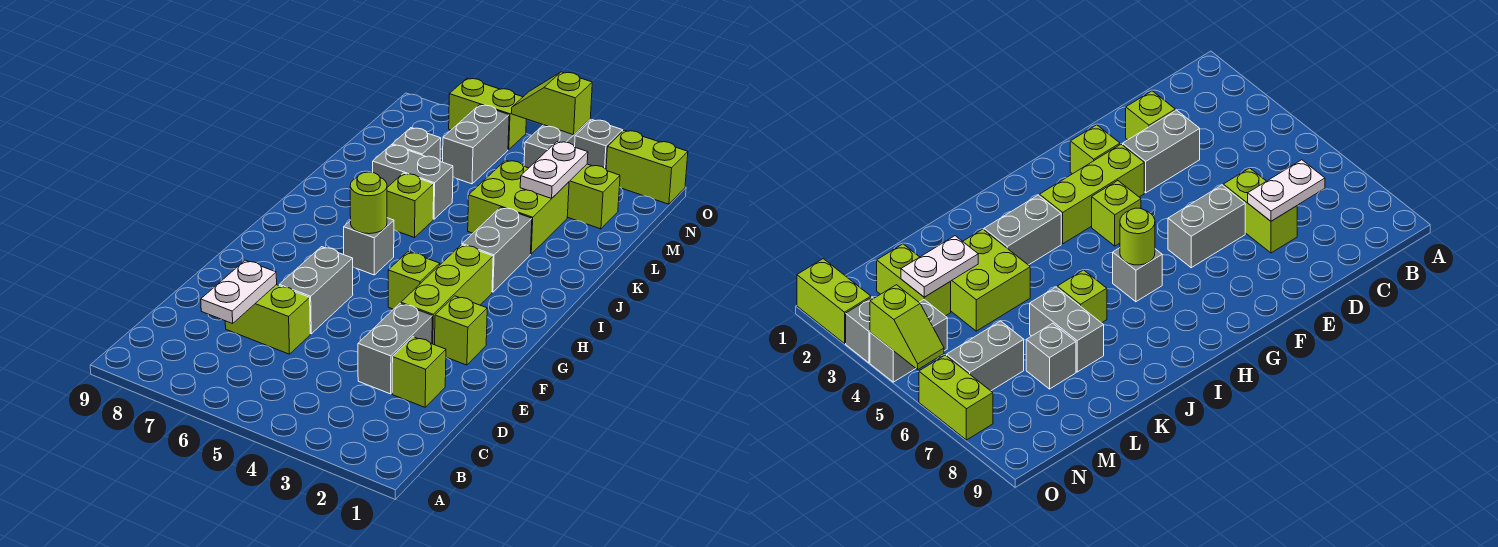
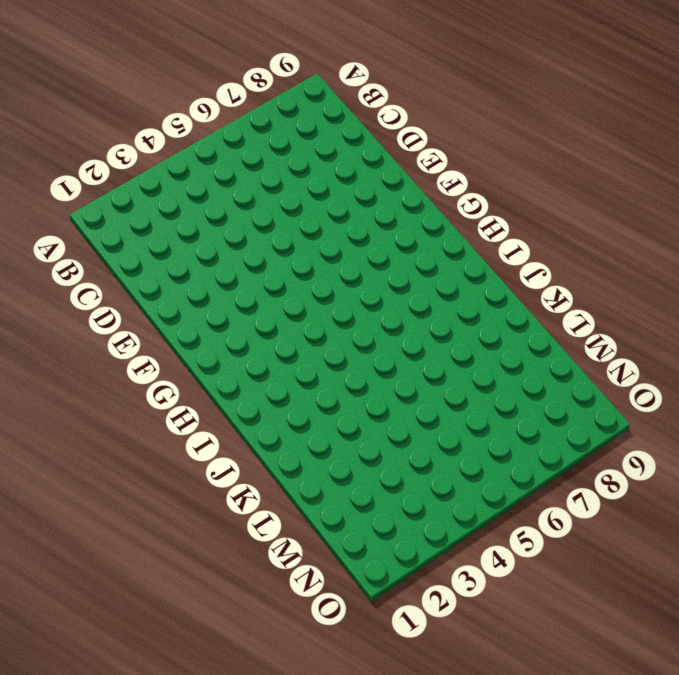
none -> lime brick D2 level 1
none -> grey brick D3:E3 level 1
none -> lime brick D6:D7 level 1

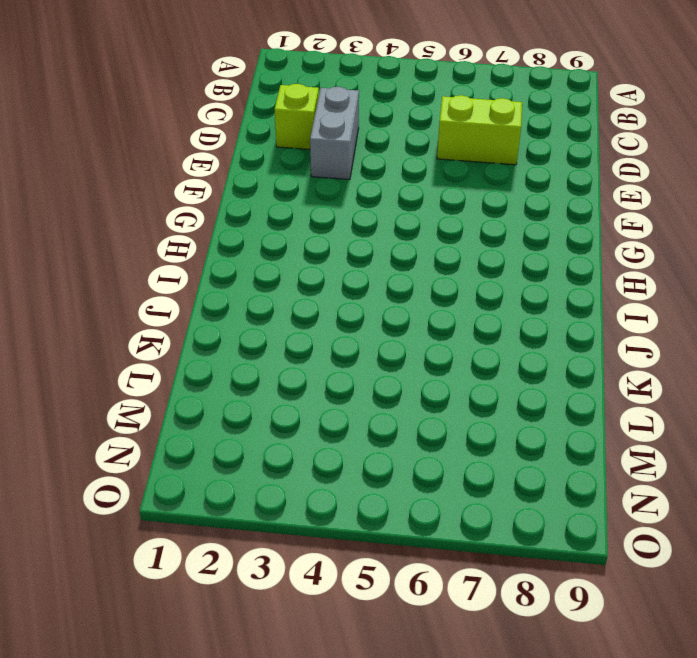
none -> grey brick E6:F6 level 1
none -> lime brick F2 level 1
none -> lime brick F3:H3 level 1

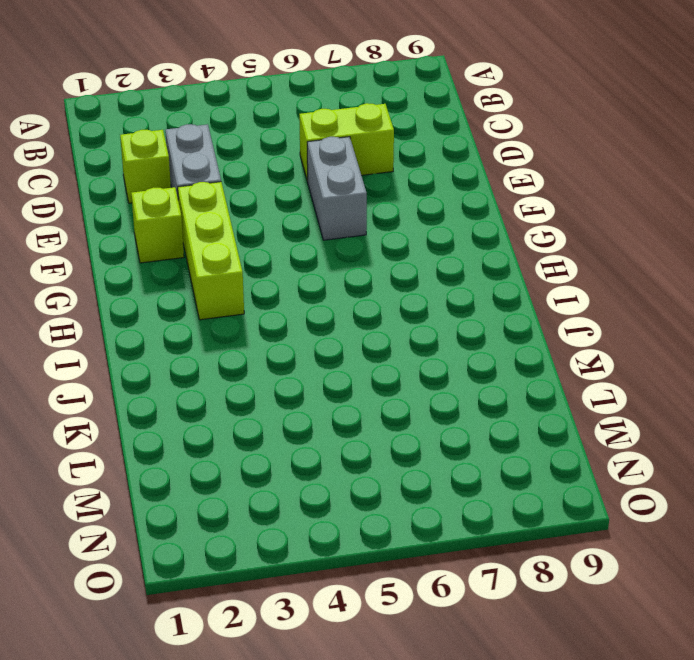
none -> lime brick G4 level 1
none -> grey brick H6 level 1
none -> grey brick I3:J3 level 1

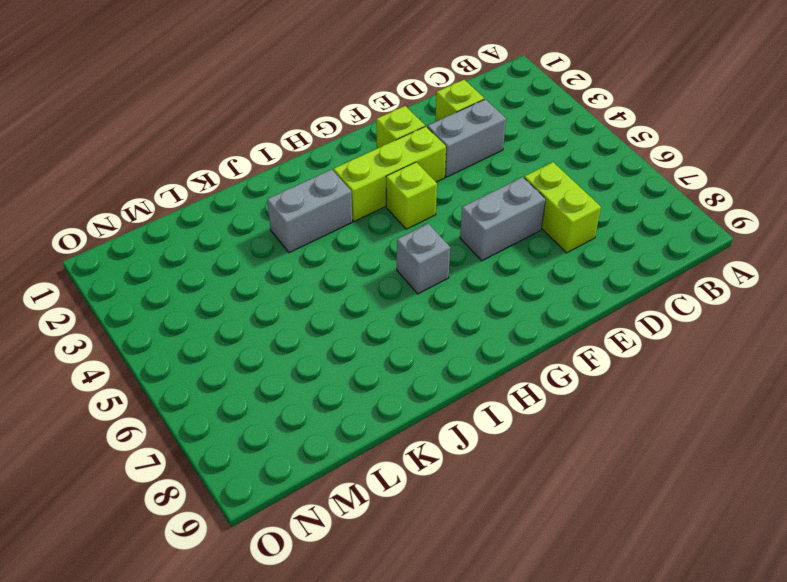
none -> lime brick J6 level 1
none -> lime brick K3:L4 level 1
none -> grey brick K6:K7 level 1

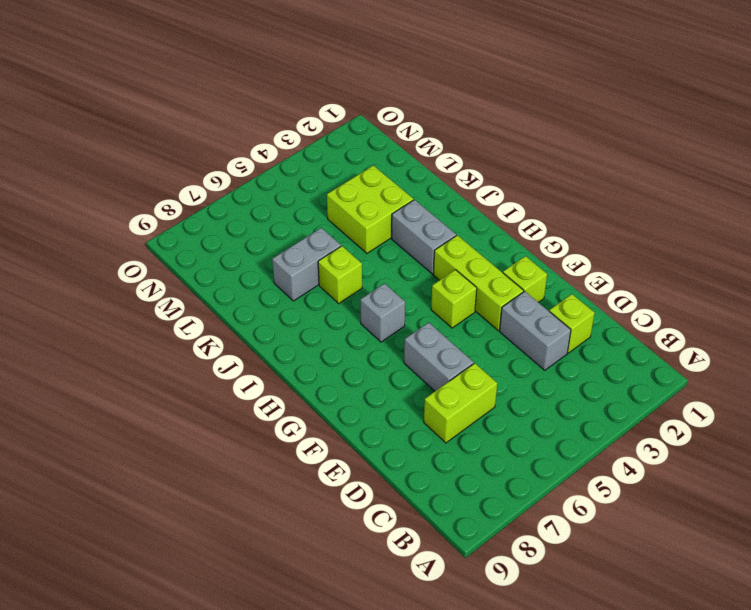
none -> grey brick L7 level 1
none -> lime brick M2:M3 level 1
none -> grey brick M6:N6 level 1

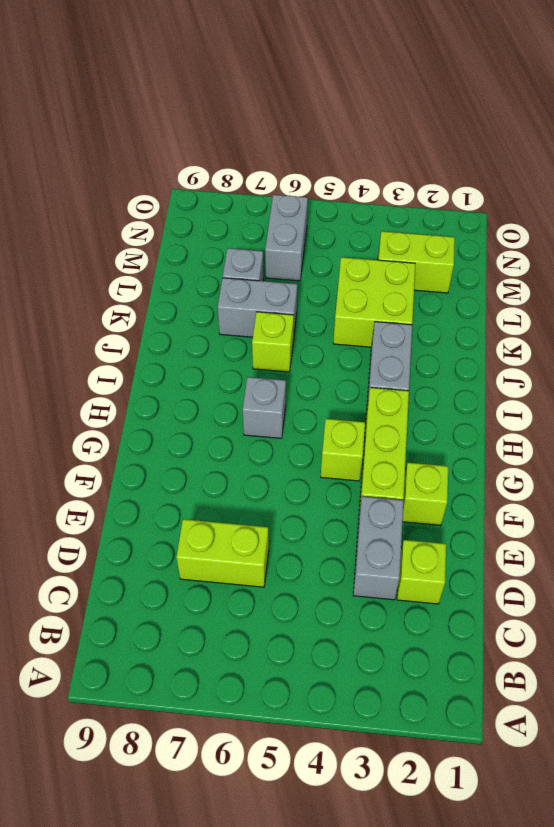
none -> grey brick E6:F6 level 1
none -> grey brick N4:O4 level 1
none -> lime brick O1:O2 level 1

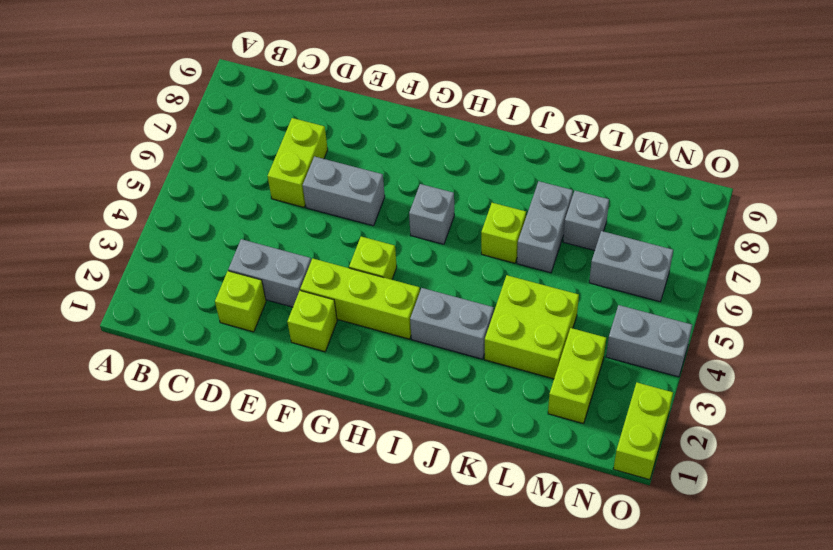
none -> grey brick O3 level 1
none -> lime brick O6:O7 level 1
none -> white plate C7:D7 level 2

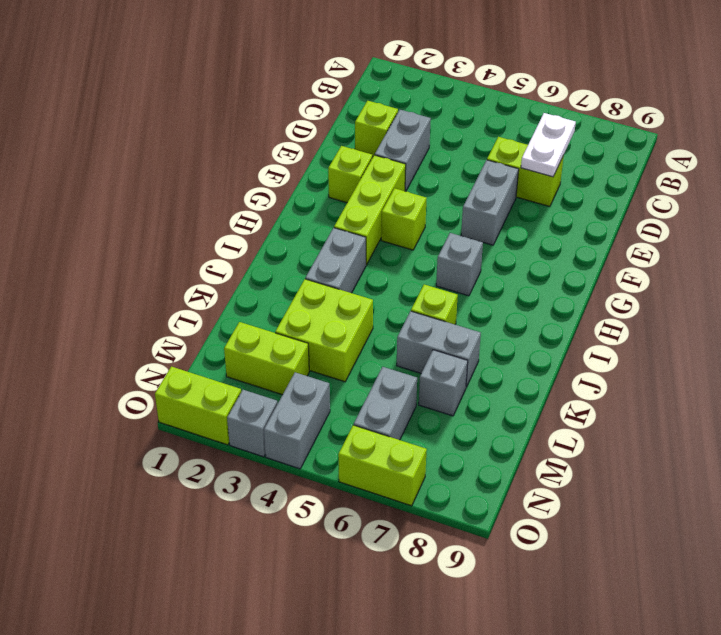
none -> lime round brick H6 level 2
none -> white plate L3:M3 level 2
none -> lime slope O4:O5 level 2 top 4

